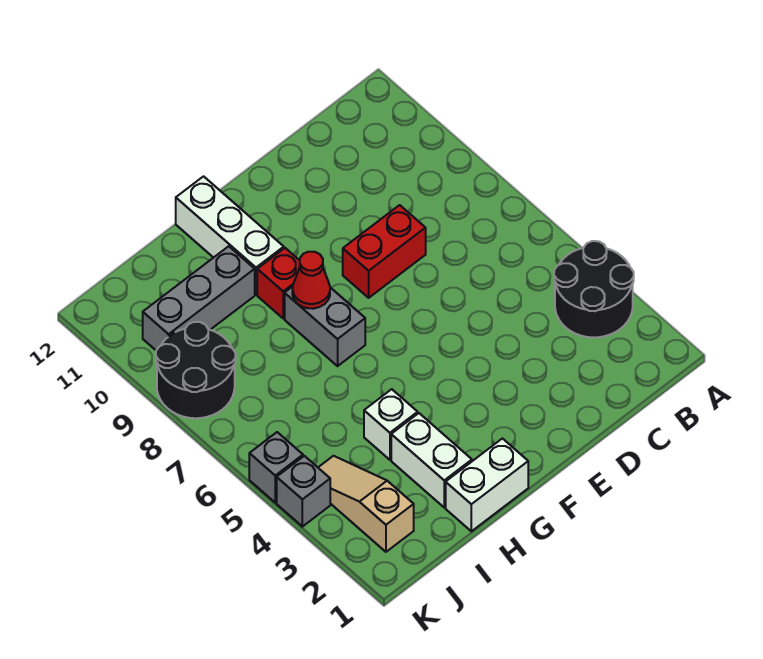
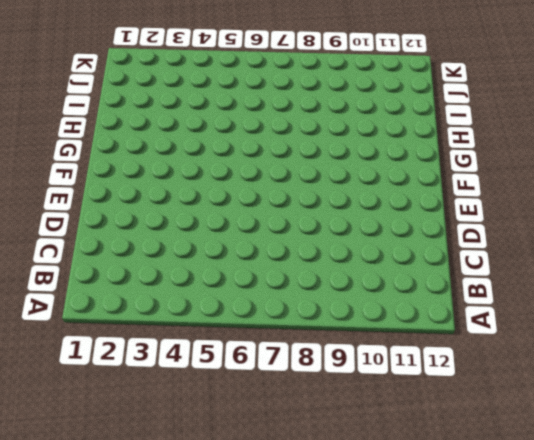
none -> black round brick A3:B4 level 1
none -> red brick D8:E8 level 1
none -> white brick G1:H1 level 1

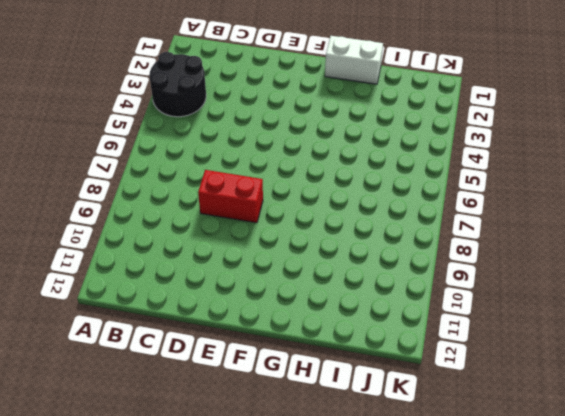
none -> grey brick G7:G8 level 1
none -> red brick G9 level 1
none -> white brick G10:G12 level 1

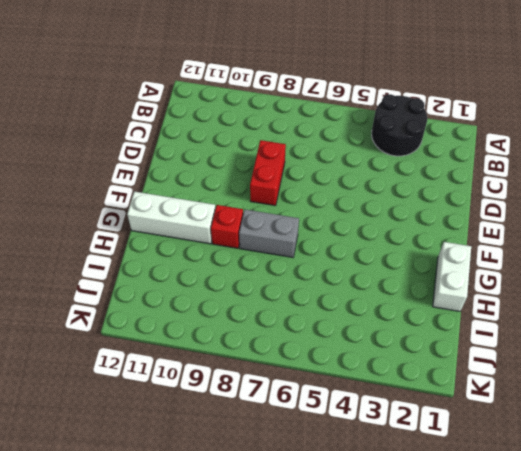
none -> white brick H2:H3 level 1
none -> white brick H4 level 1
none -> grey brick H10:J10 level 1

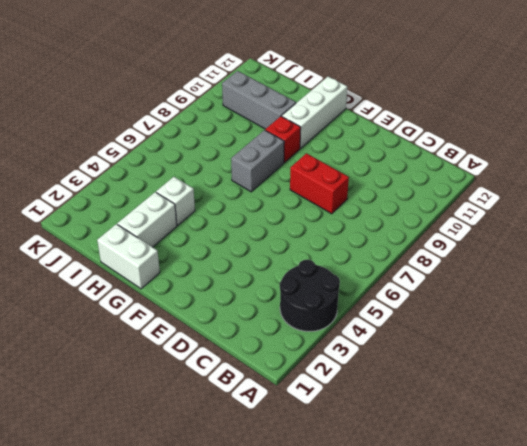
none -> tan slope J2:J4 level 1 top 2
none -> black round brick J8:K9 level 1
none -> grey brick K4 level 1

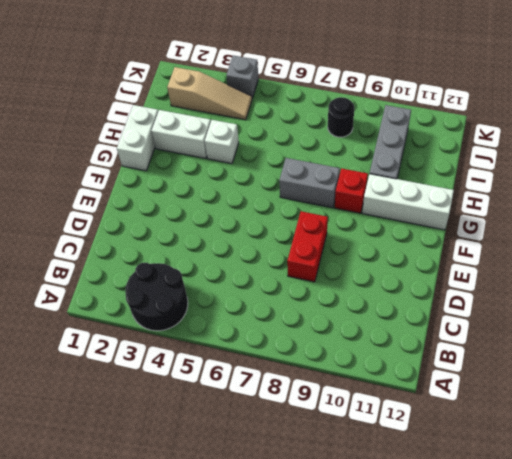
black round brick J8 level 1 -> black round brick J8:K9 level 1
none -> grey brick K5 level 1
none -> red cone G8 level 2

